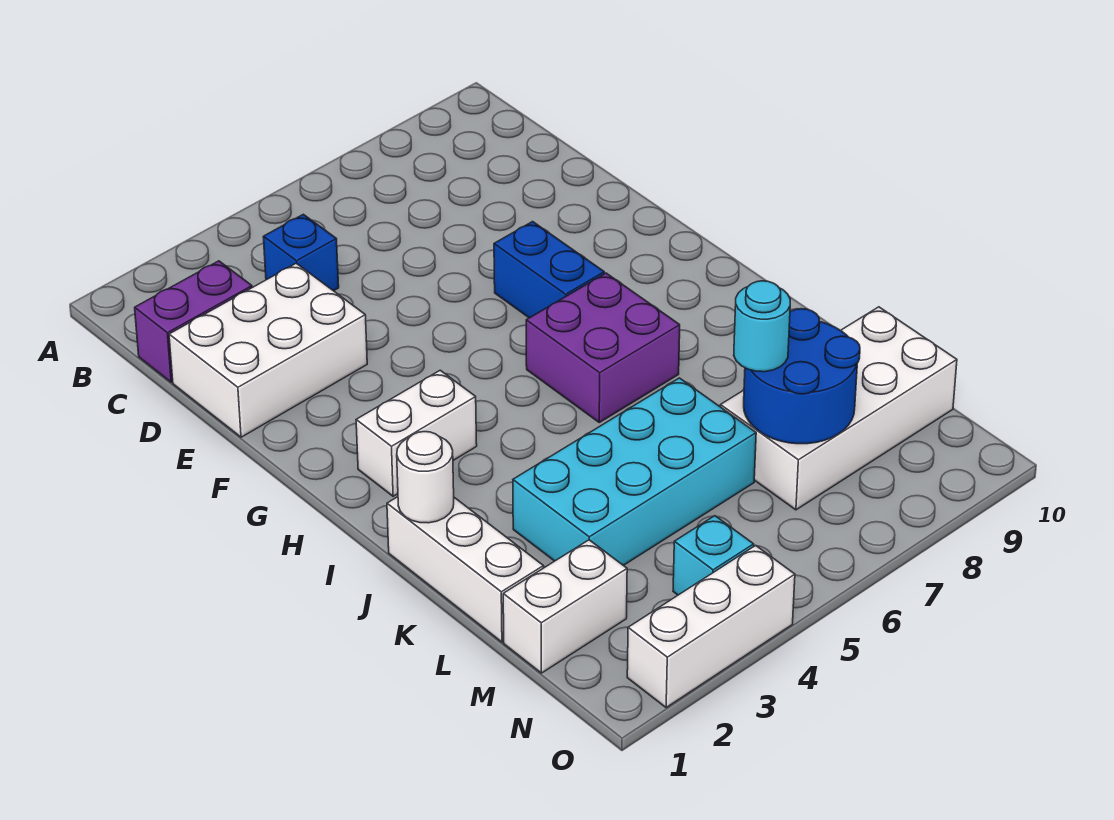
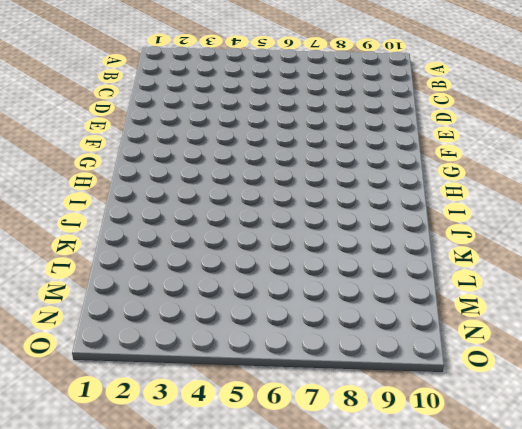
none -> purple brick C1:C2 level 1
none -> blue brick C4 level 1
none -> white brick D1:E3 level 1

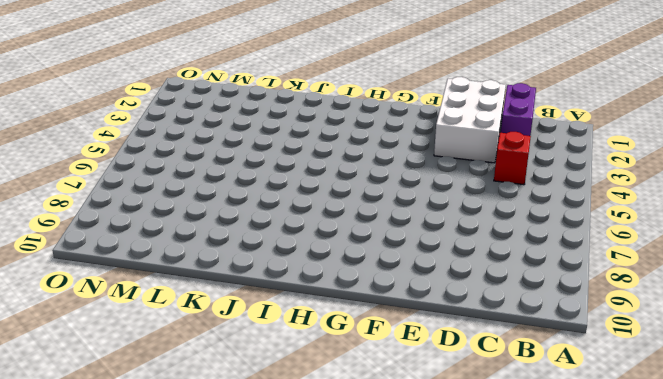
red brick C4 level 1 -> blue brick C4 level 1
none -> blue brick F7:G7 level 1
none -> white brick H2:H3 level 1
none -> purple brick H6:I7 level 1

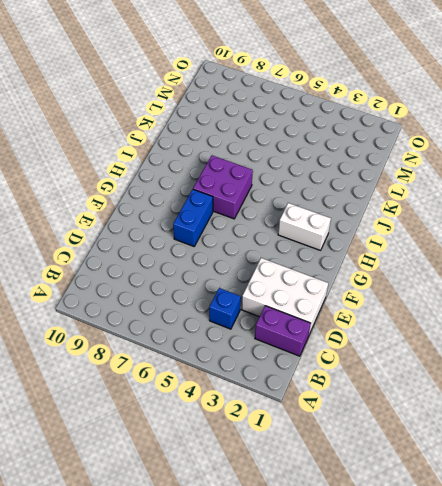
none -> white brick J1:L1 level 1
none -> cyan brick K3:L6 level 1
none -> white brick L7:M10 level 1

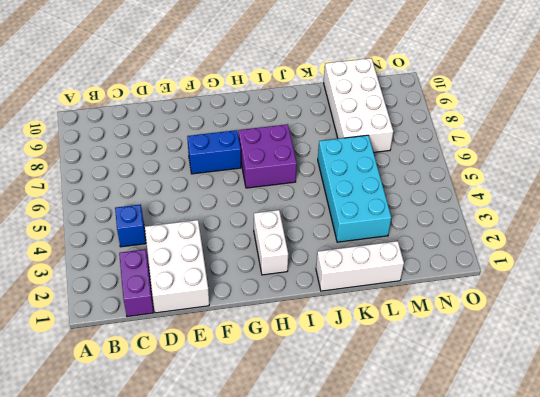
none -> white brick M1:M2 level 1
none -> cyan brick N4 level 1
none -> white brick O2:O4 level 1

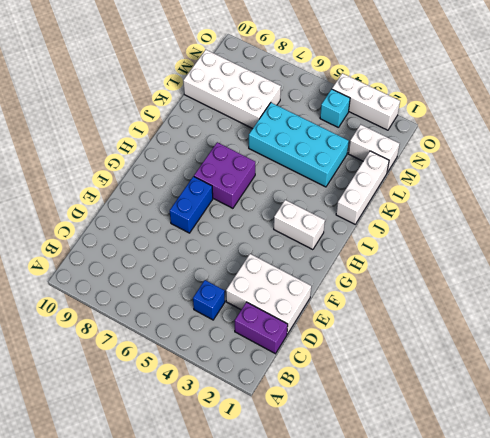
none -> white round brick J1 level 2
none -> blue round brick L7:M8 level 2
none -> cyan round brick L7 level 3

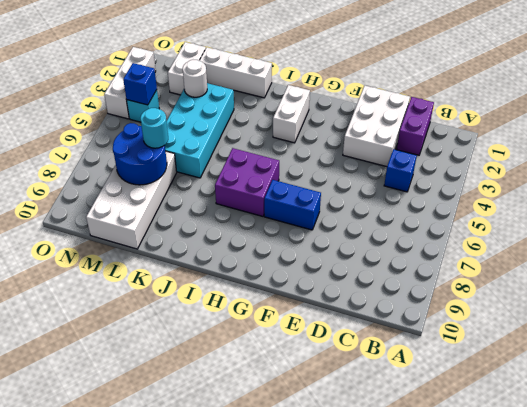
white round brick L3 level 2 -> white round brick J1 level 2
blue brick N4 level 2 -> none

